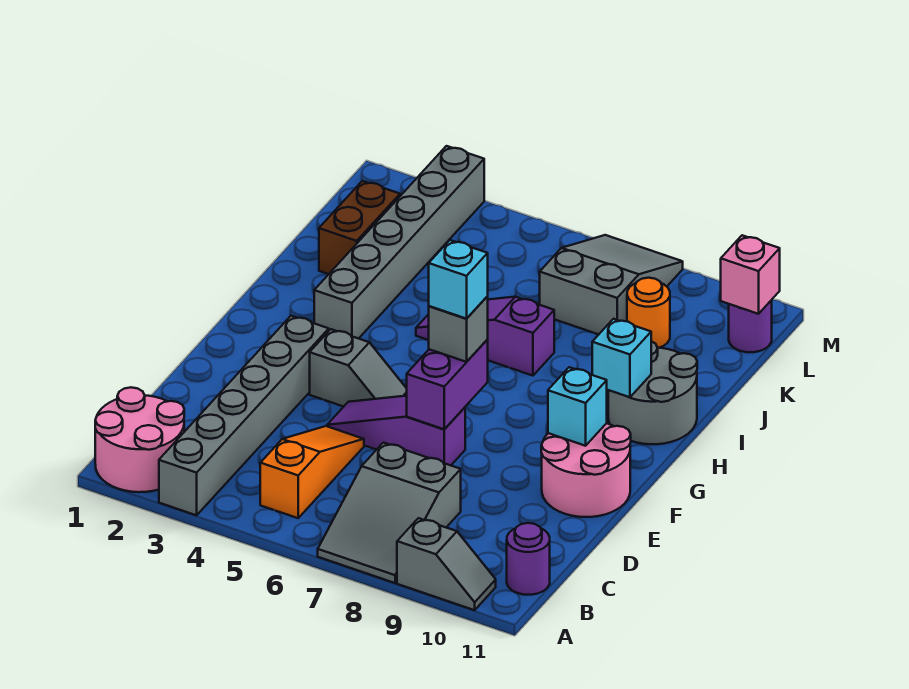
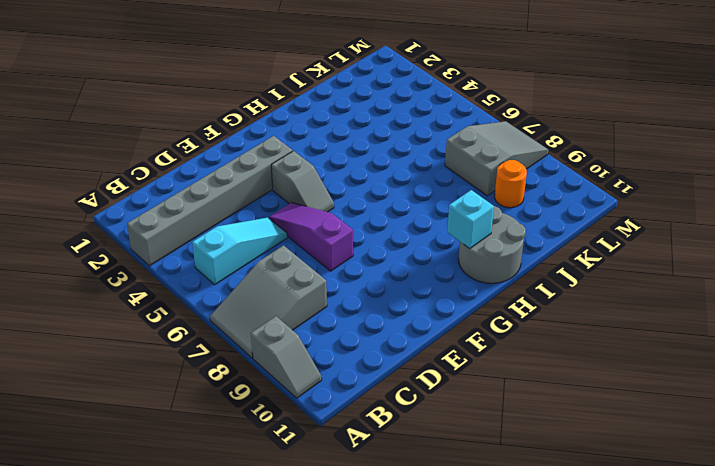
cyan slope B5:D5 level 1 top B -> orange slope B5:D5 level 1 top B
none -> pink round brick A1:B2 level 1
none -> purple round brick B11 level 1
none -> pink round brick E10:F11 level 1

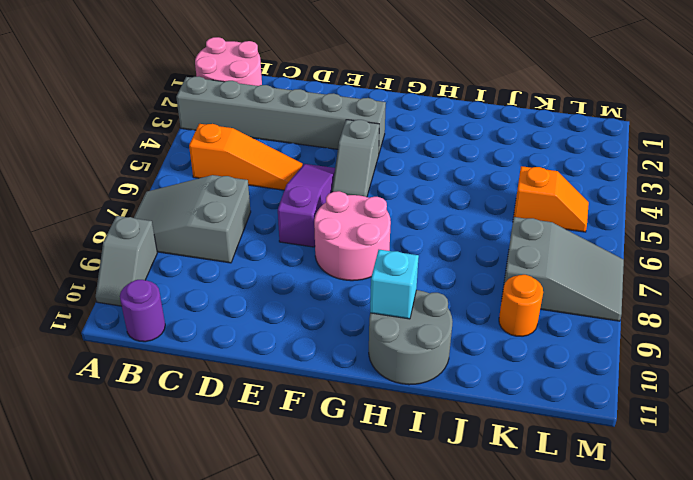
pink round brick F7:G8 level 1 -> pink round brick E10:F11 level 1
orange slope K5:L5 level 1 top K -> none
none -> grey brick H3:M3 level 1
none -> purple slope I5:I7 level 1 top 7
none -> brown brick J2:K2 level 1

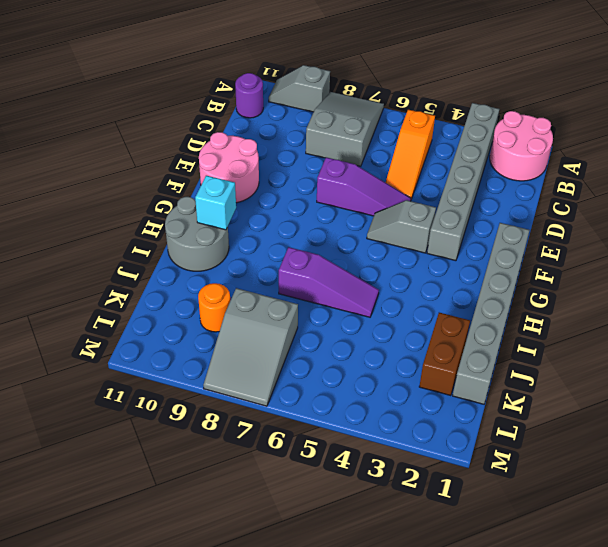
grey brick F1:K1 level 1 -> grey brick H3:M3 level 1
none -> purple round brick L11 level 1
none -> purple brick E7:F7 level 2
none -> cyan brick F10 level 2

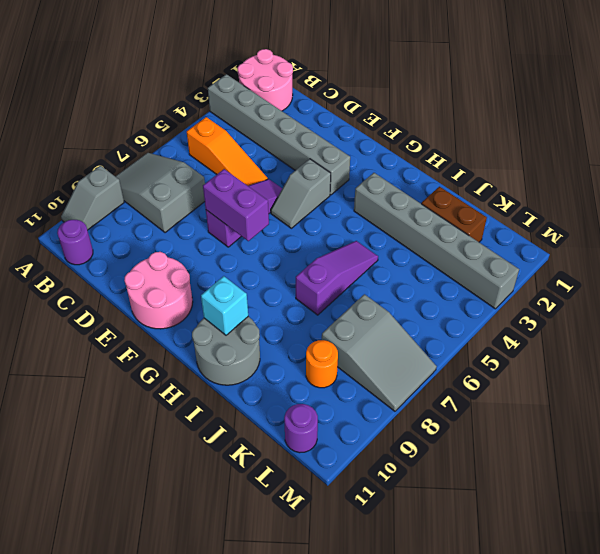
none -> cyan brick F10 level 2
none -> pink brick L11 level 2
none -> grey brick F7 level 3

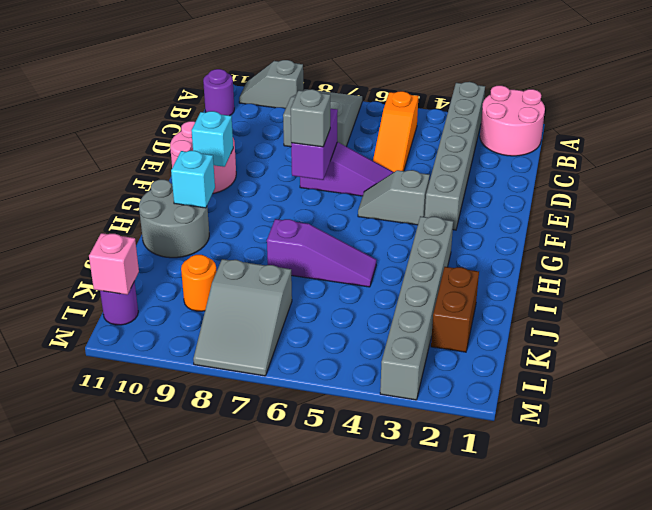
none -> cyan brick F7 level 4

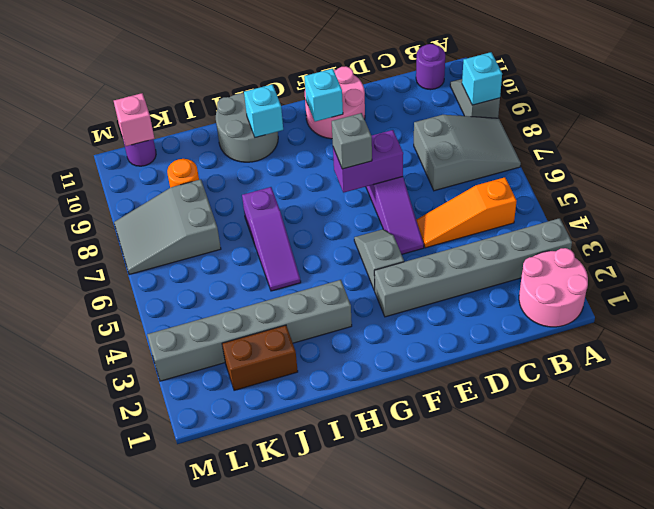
cyan brick A9 level 2 -> cyan brick F7 level 4

